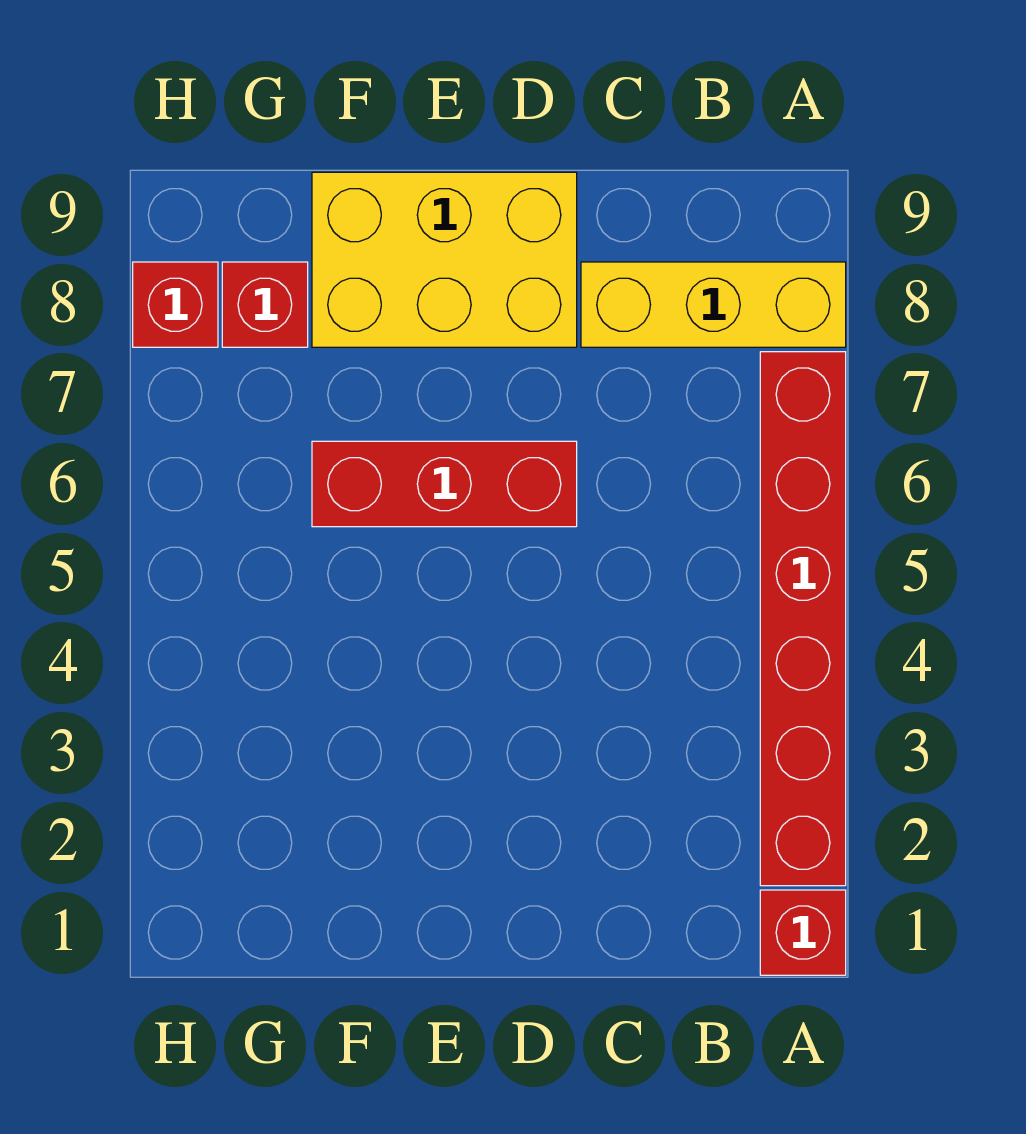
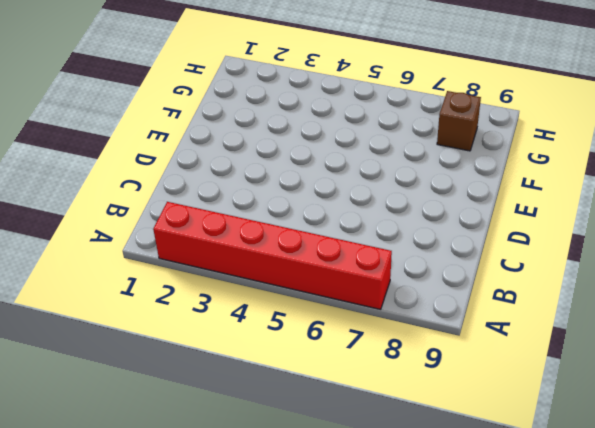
brown brick G8 level 1 -> red brick G8 level 1
none -> red brick A1 level 1
none -> yellow brick A8:C8 level 1

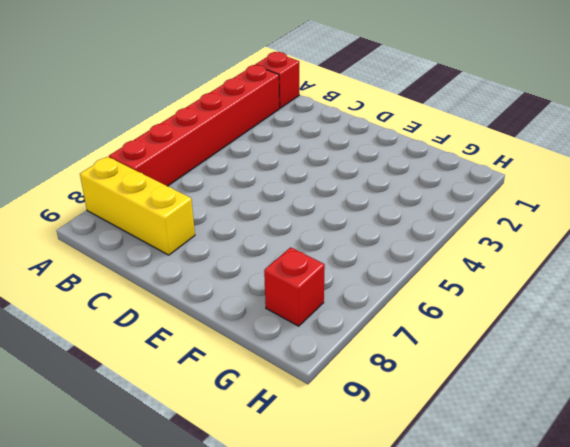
none -> red brick D6:F6 level 1
none -> yellow brick D8:F9 level 1

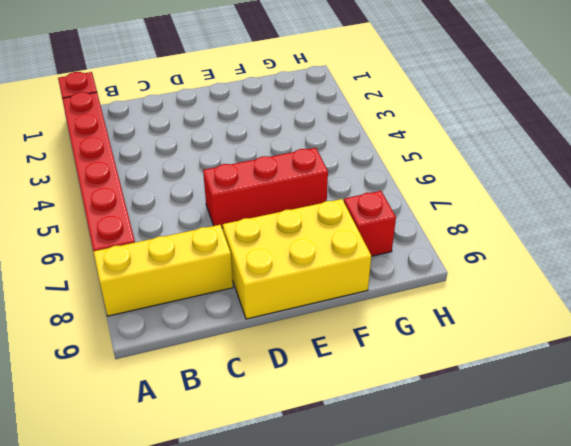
none -> red brick H8 level 1

